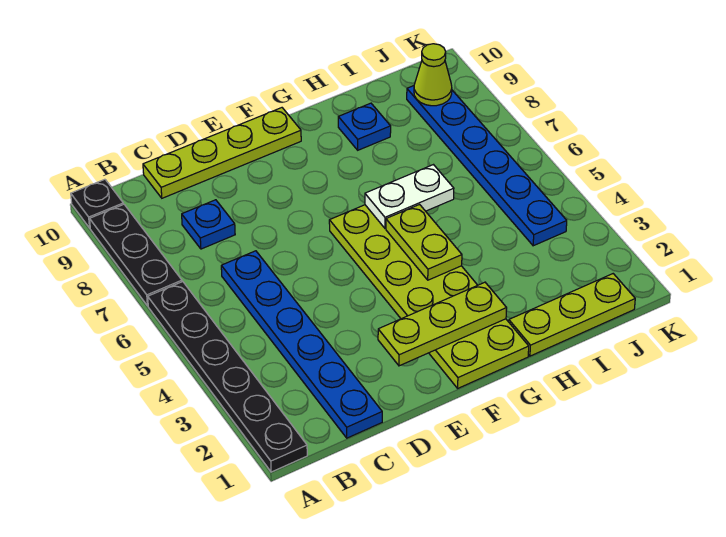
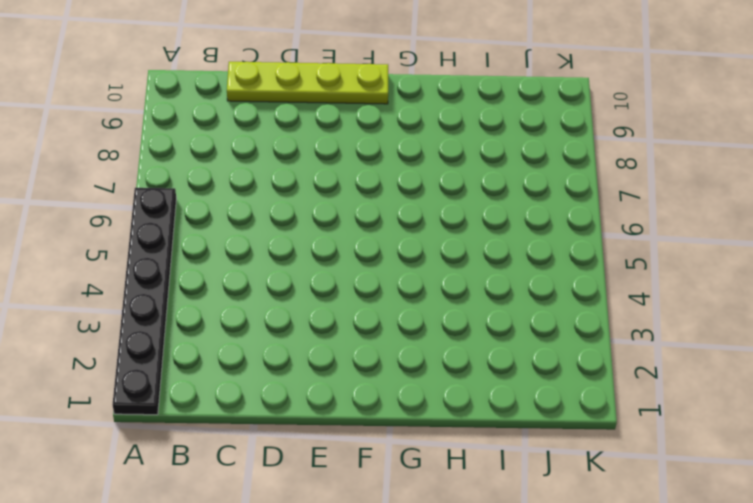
none -> black plate A7:A9 level 1
none -> black plate A10 level 1
none -> blue plate C1:C6 level 1

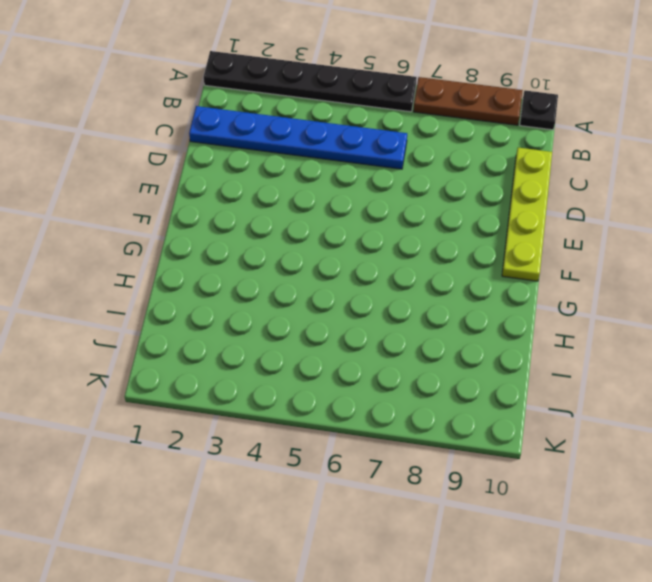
brown plate A7:A9 level 1 -> black plate A7:A9 level 1
none -> blue plate C8 level 1
none -> lime plate F1:G6 level 1
none -> lime plate H1:J1 level 1

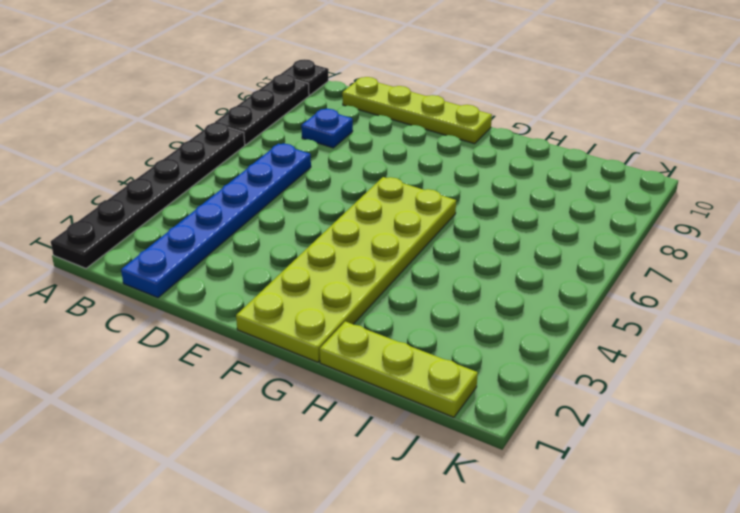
none -> blue plate H9 level 1
none -> blue plate J4:J9 level 1
none -> lime plate E2:G2 level 2

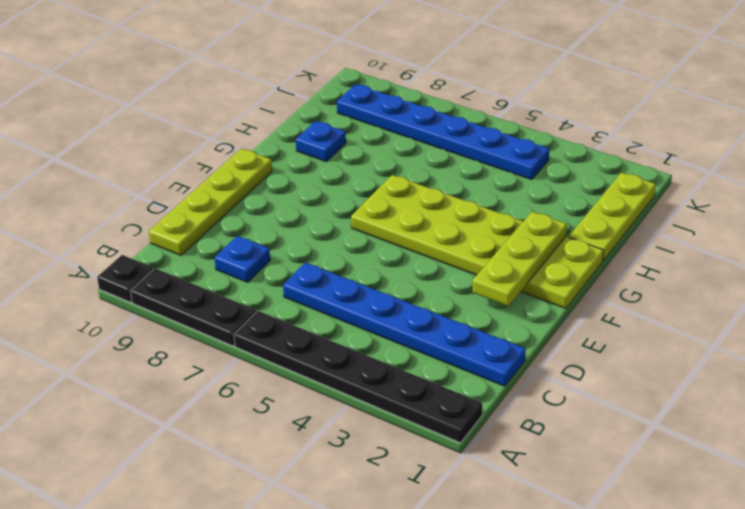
none -> lime plate G4:G5 level 2
none -> white plate G6:H6 level 2
none -> lime cone J9 level 2

